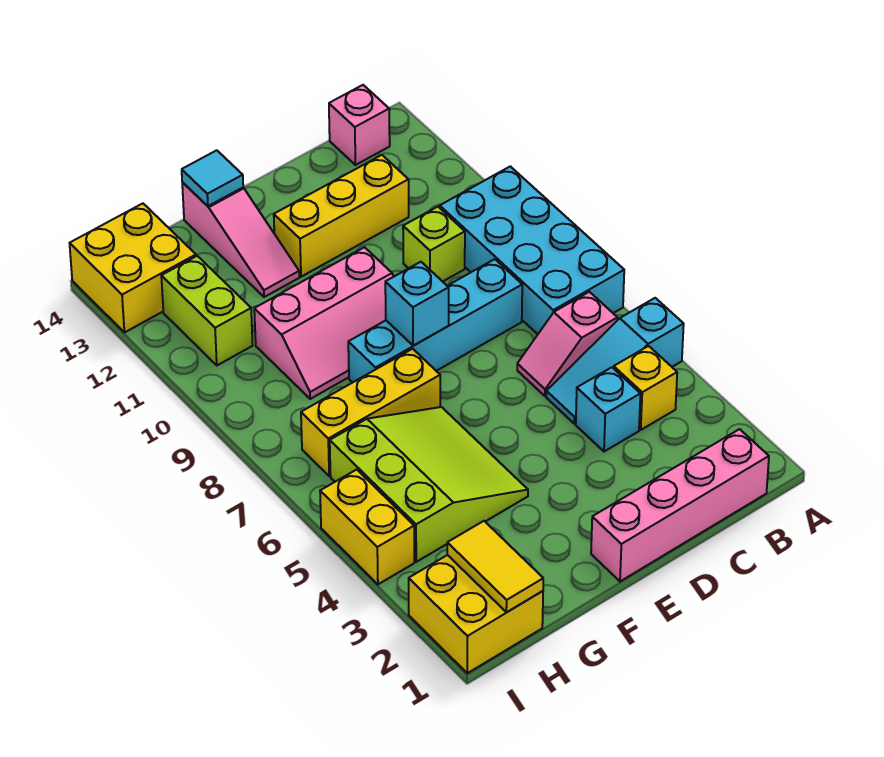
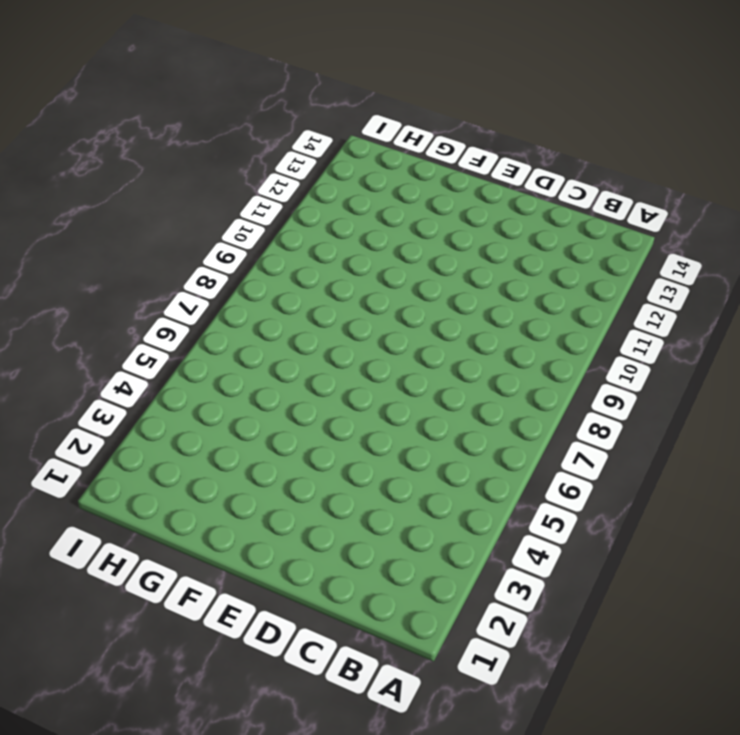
none -> cyan slope A5:C5 level 1 top A
none -> cyan brick A7:B10 level 1
none -> pink brick B1:E1 level 1

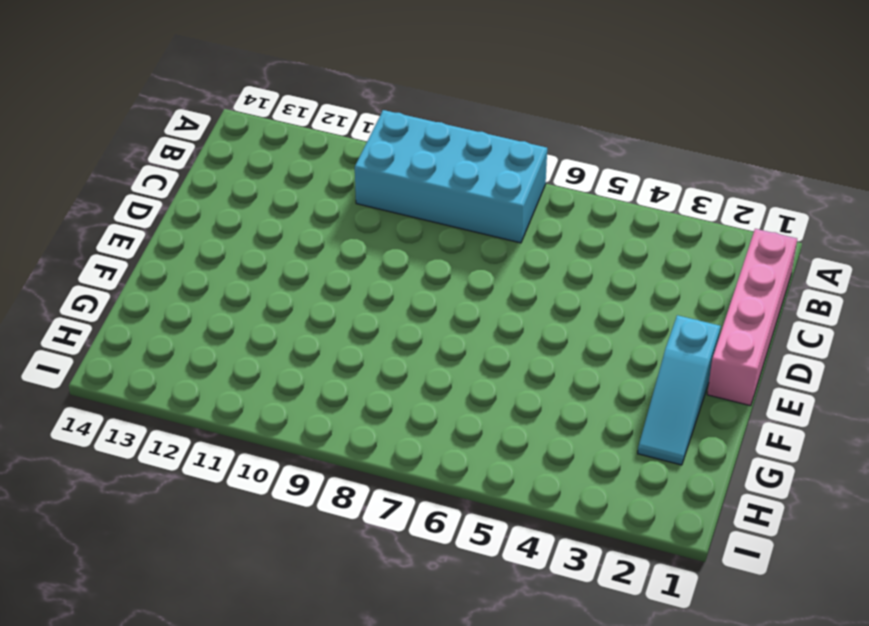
cyan slope E2:G2 level 1 top E -> cyan slope A5:C5 level 1 top A
none -> yellow brick B4 level 1
none -> pink slope B6:C6 level 1 top B
none -> pink brick B14 level 1

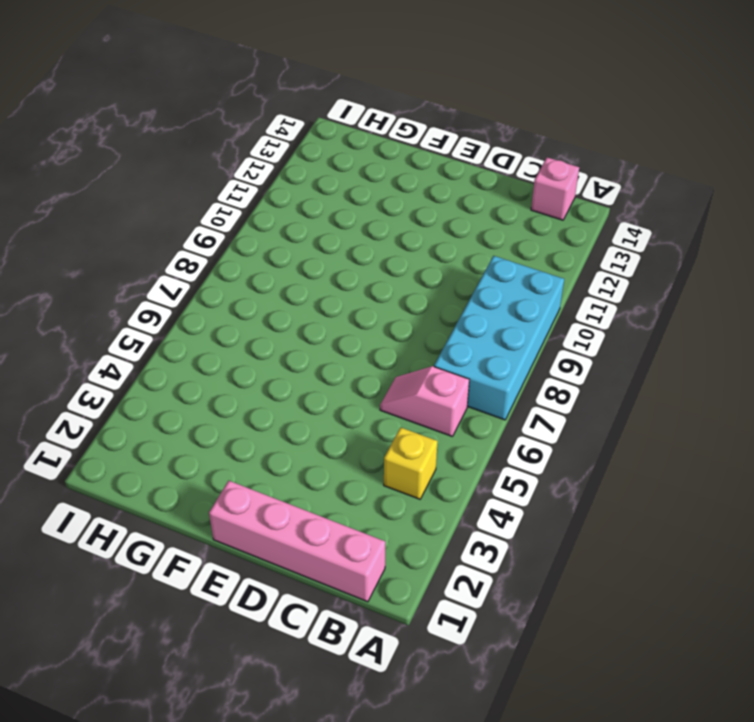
none -> cyan slope A5:C5 level 1 top A
none -> cyan brick C4 level 1
none -> cyan brick C8:F8 level 1

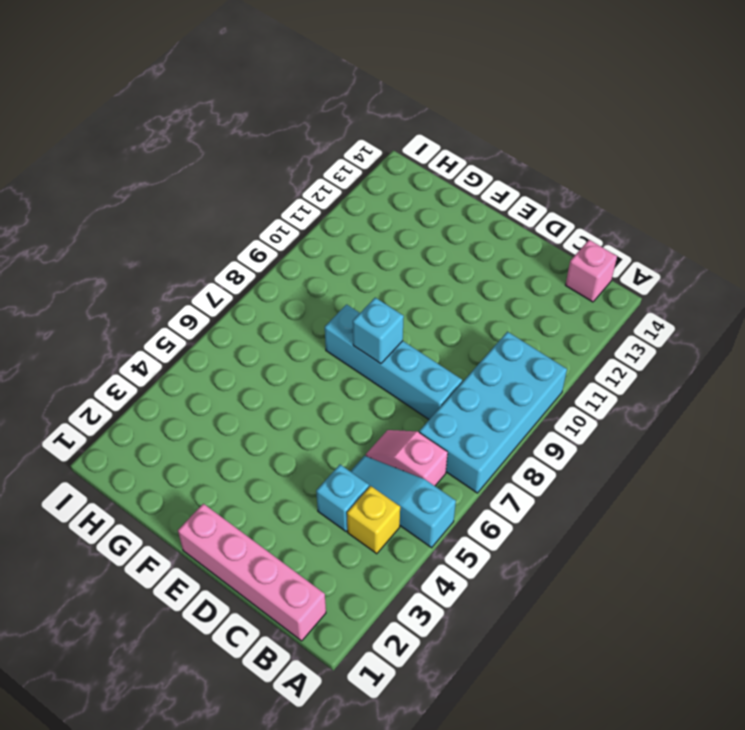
none -> lime brick C10 level 1
none -> yellow brick C12:E12 level 1
none -> pink slope E9:G10 level 1 top 10

